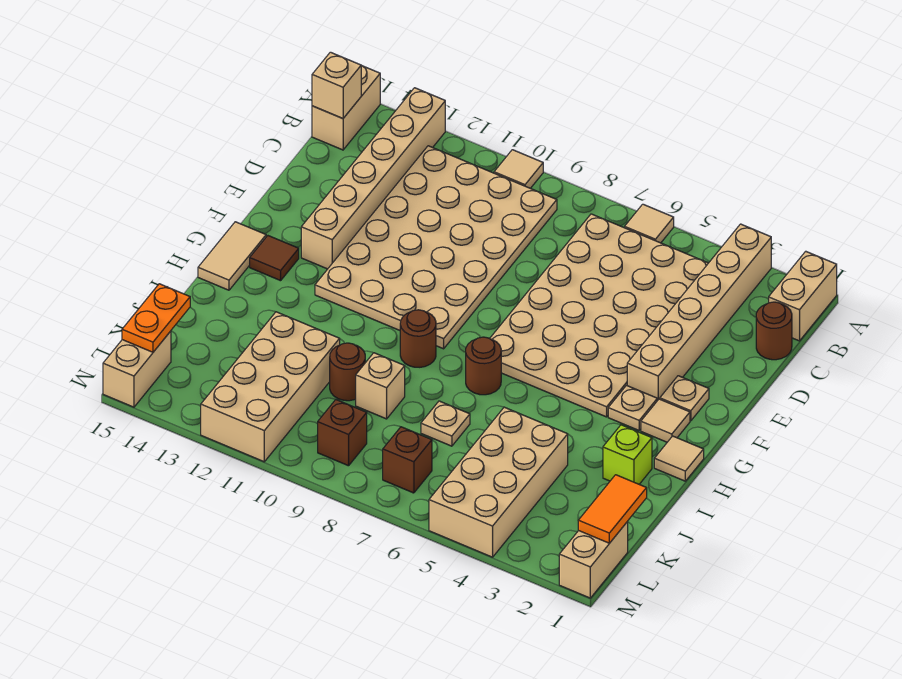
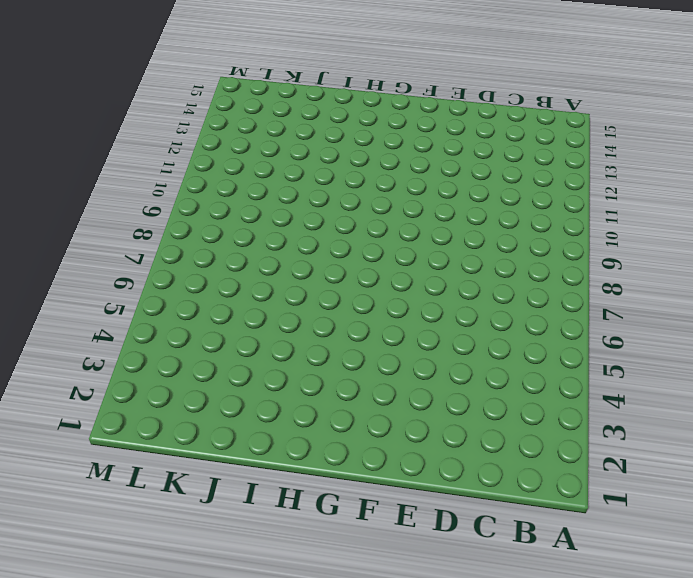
none -> tan brick A1:B1 level 1
none -> tan brick A3:F3 level 1
none -> tan tile A6 level 1
none -> tan tile A10 level 1

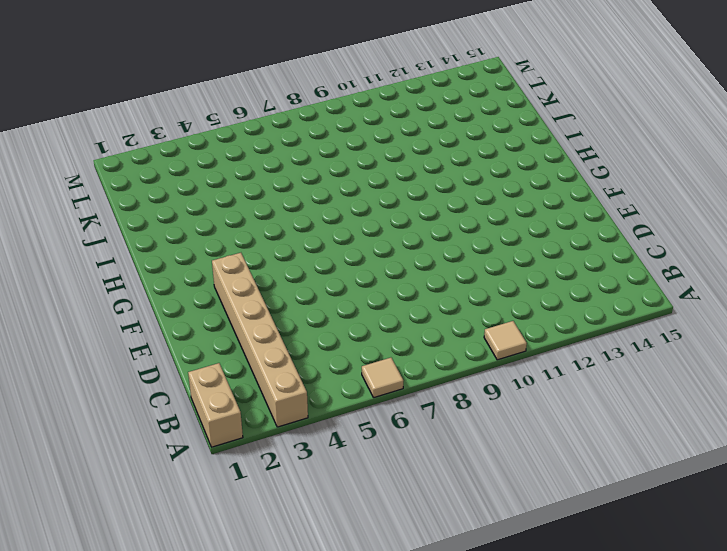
none -> tan brick A13:F13 level 1
none -> tan brick A15:B15 level 1
none -> tan plate B4:G7 level 1
none -> tan plate B9:G12 level 1

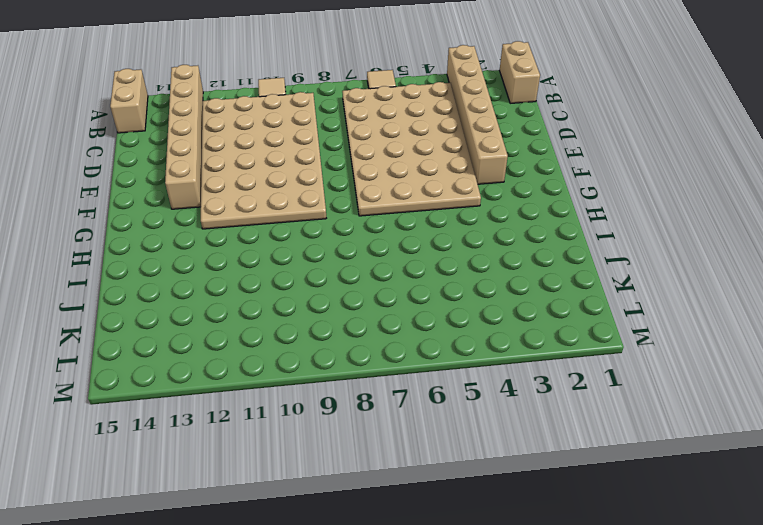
none -> brown round brick C1 level 1
none -> tan plate F2 level 1
none -> tan tile G2 level 1
none -> tan plate G3 level 1

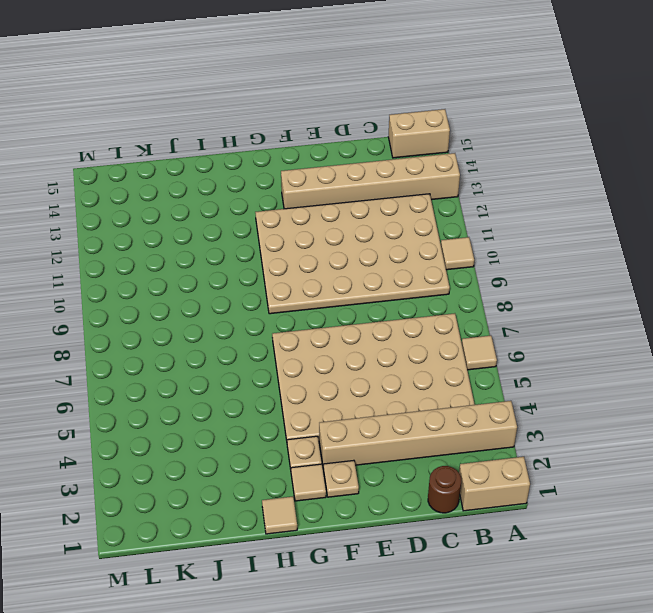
none -> brown tile G14 level 1
none -> tan tile G15:H15 level 1
none -> brown round brick H7 level 1
none -> brown round brick H9 level 1

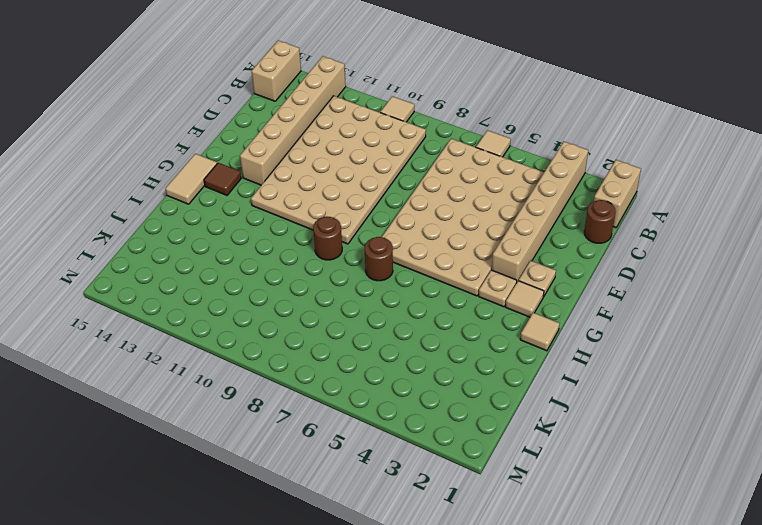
none -> lime brick I2 level 1
none -> tan brick J4:M5 level 1
none -> tan plate J7 level 1
none -> tan brick J9 level 1

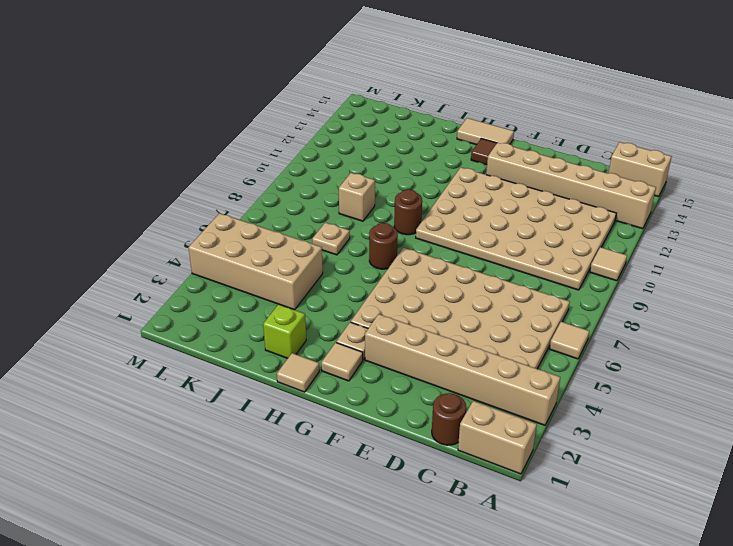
none -> tan plate F2 level 1
none -> brown round brick J10 level 1
none -> tan brick J11:M12 level 1
none -> tan brick L1:M1 level 1

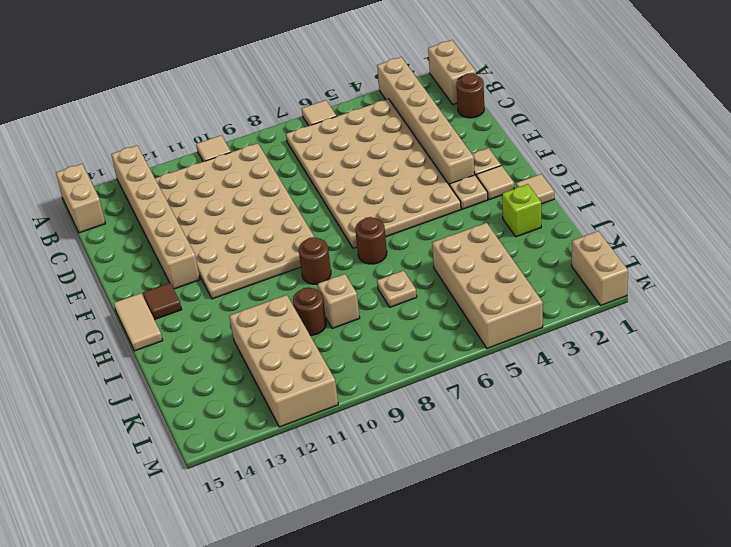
none -> brown brick L7 level 1
none -> brown brick L9 level 1
none -> tan brick L15:M15 level 1
none -> tan brick B15 level 2

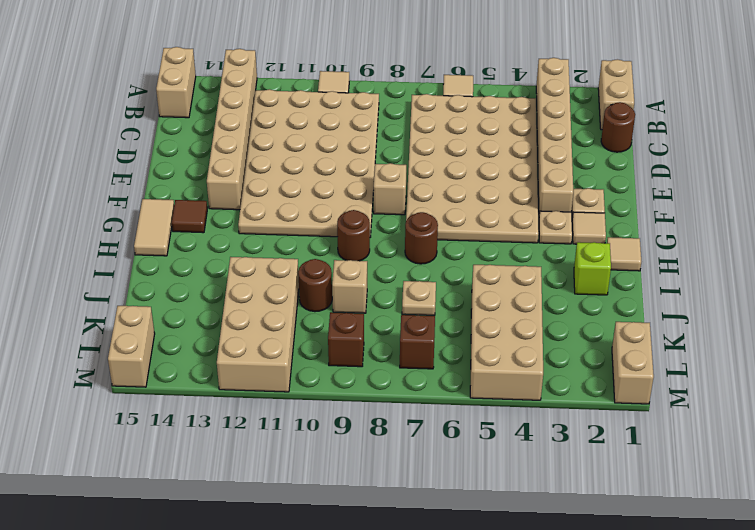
tan brick F8 level 1 -> tan brick B15 level 2
none -> orange tile K1:L1 level 2
none -> orange plate K15:L15 level 2

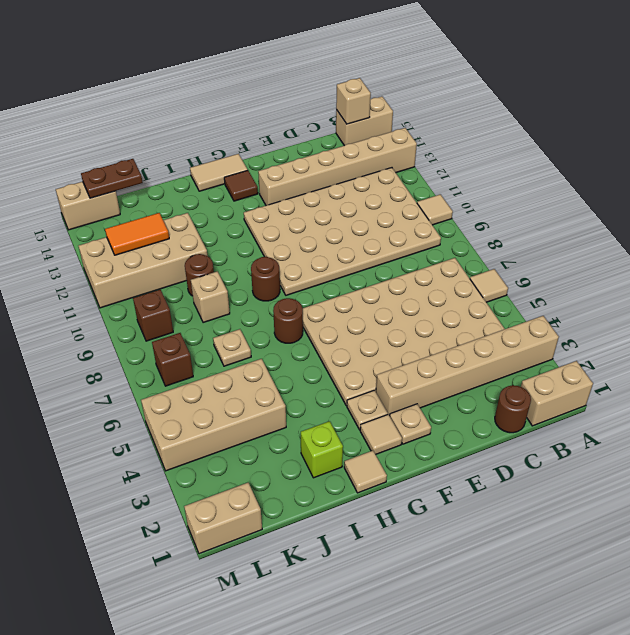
orange tile K12:L12 level 2 -> orange tile K1:L1 level 2
brown plate K15:L15 level 2 -> orange plate K15:L15 level 2

